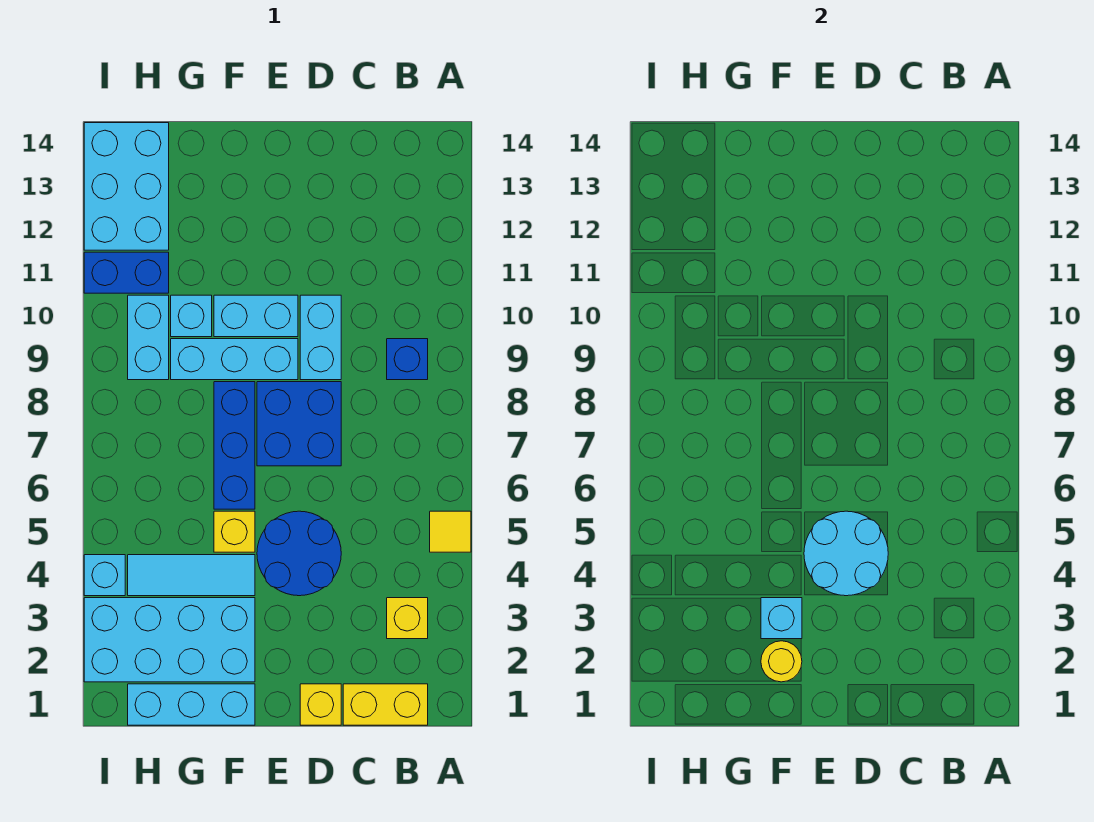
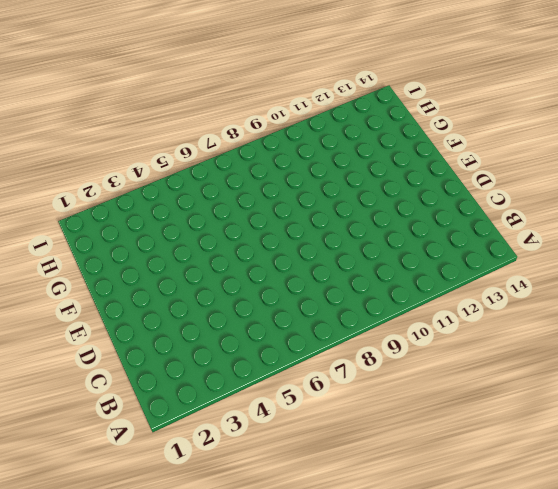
none -> yellow tile A5 level 1
none -> yellow brick B1:C1 level 1
none -> yellow brick B3 level 1

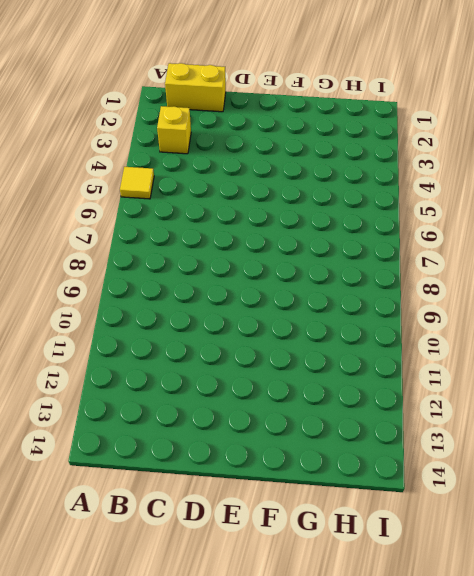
none -> blue brick B9 level 1
none -> yellow brick D1 level 1
none -> blue round brick D4:E5 level 1

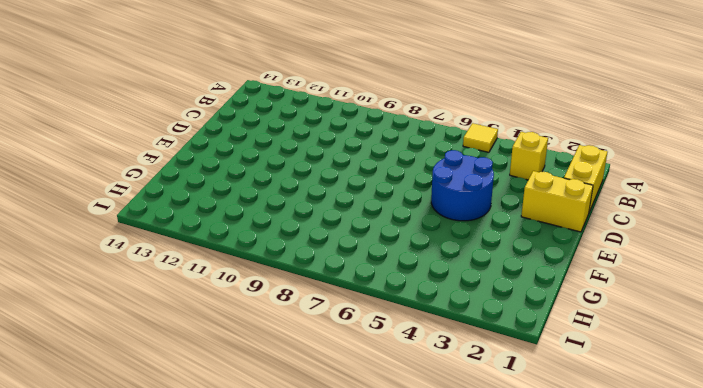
yellow brick D1:D2 level 1 -> yellow brick D1 level 1
none -> blue brick B9 level 1
none -> blue brick D7:E8 level 1
none -> cyan brick D9:D10 level 1

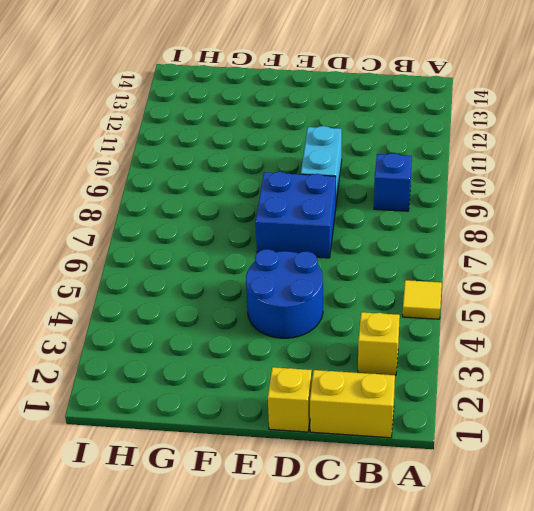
none -> cyan brick E9:G9 level 1
none -> cyan brick E10:F10 level 1
none -> cyan brick F1:H1 level 1

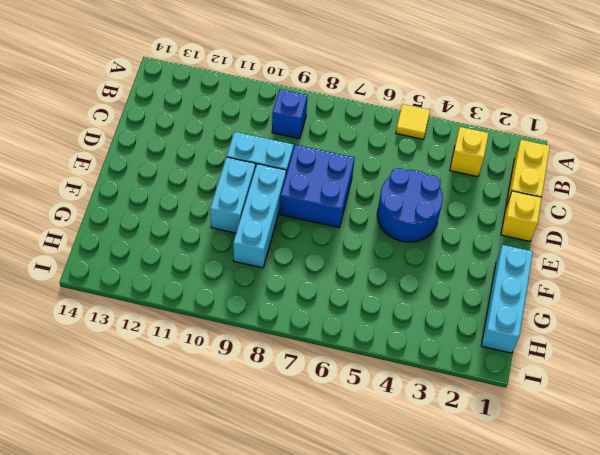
none -> cyan brick F2:I3 level 1
none -> cyan tile F4:H4 level 1
none -> yellow brick F5 level 1

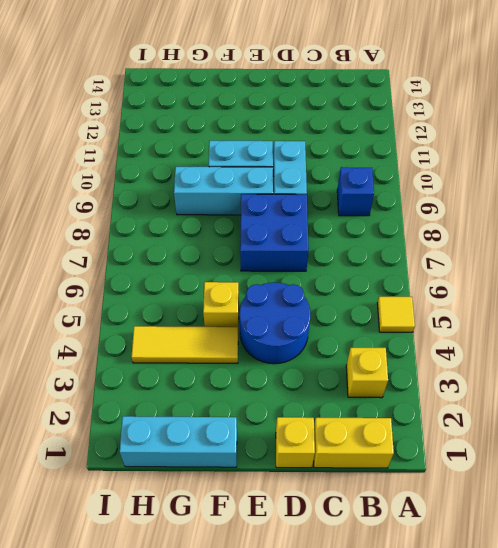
yellow tile F4:H4 level 1 -> cyan tile F4:H4 level 1
none -> cyan brick F2:I3 level 1
none -> blue brick F6:F8 level 1
none -> cyan brick G10 level 1

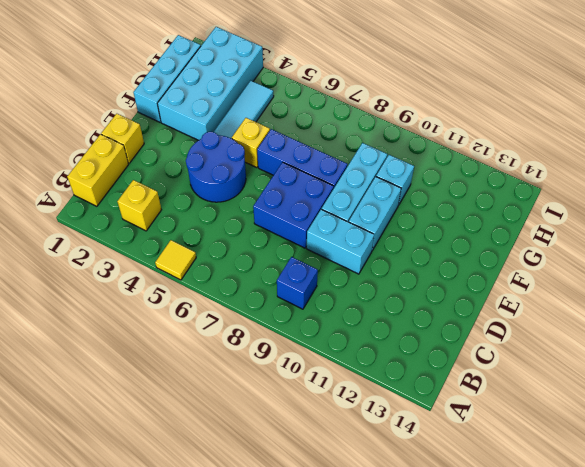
none -> cyan brick H9:H10 level 1
none -> blue brick H11:I11 level 1
none -> cyan brick H12:I14 level 1

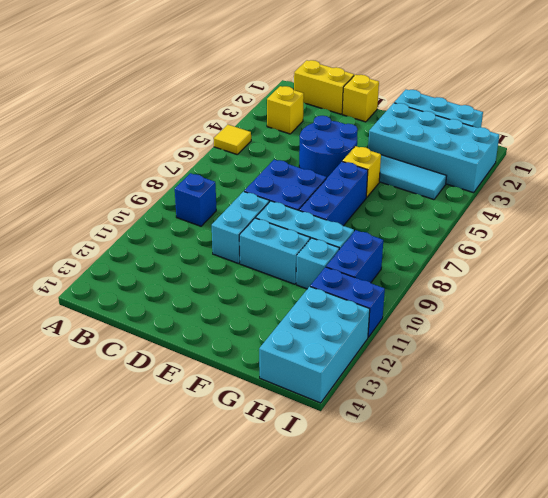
blue brick H9:H10 level 1 -> cyan brick H9:H10 level 1
none -> cyan brick I4 level 1
none -> cyan round brick D4:E5 level 2
none -> yellow round brick F2 level 2

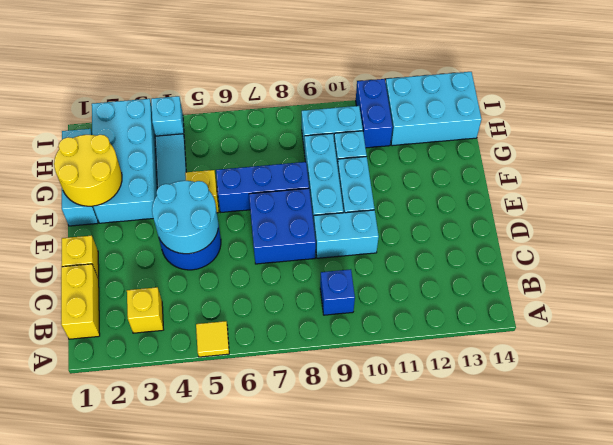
yellow round brick F1:G2 level 2 -> yellow round brick F2 level 2
none -> cyan brick F3 level 2

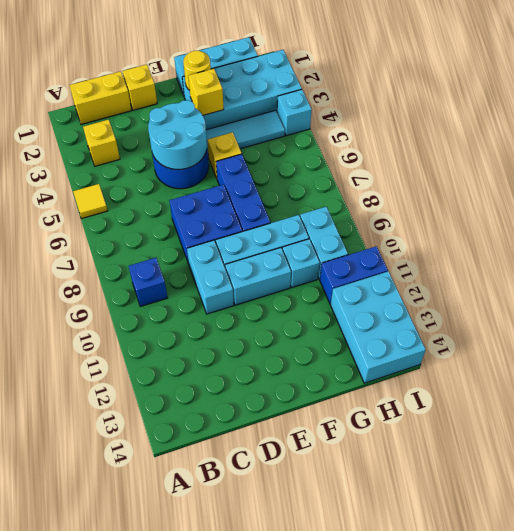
yellow brick F3 level 2 -> cyan brick F3 level 2

